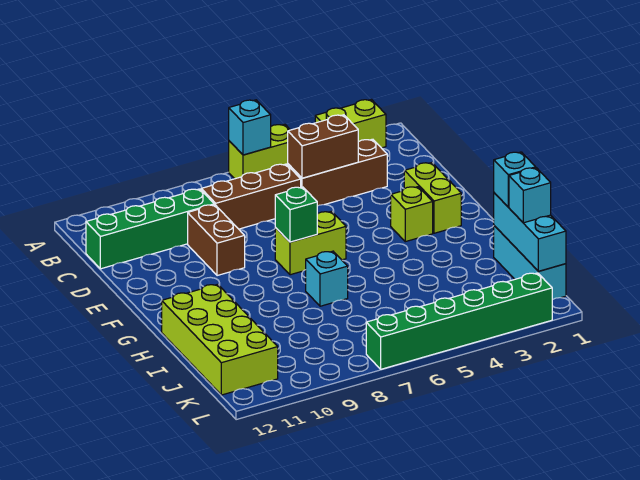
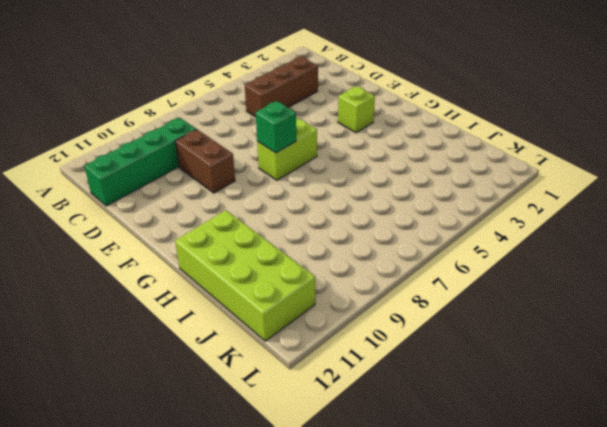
none -> lime brick A2:A3 level 1
none -> lime brick A5:A6 level 1
none -> brown brick C6:C8 level 1

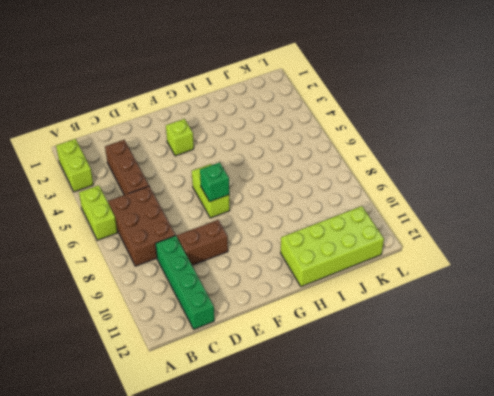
brown brick B6:C8 level 1 -> brown brick C6:C8 level 1
none -> lime brick E2:F2 level 1
none -> cyan brick H7 level 1
none -> cyan brick I1:K1 level 1

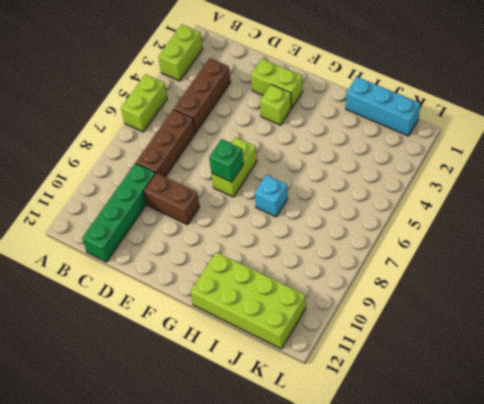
none -> green brick L2:L7 level 1
none -> cyan brick A6 level 2
none -> brown brick C4:C5 level 2

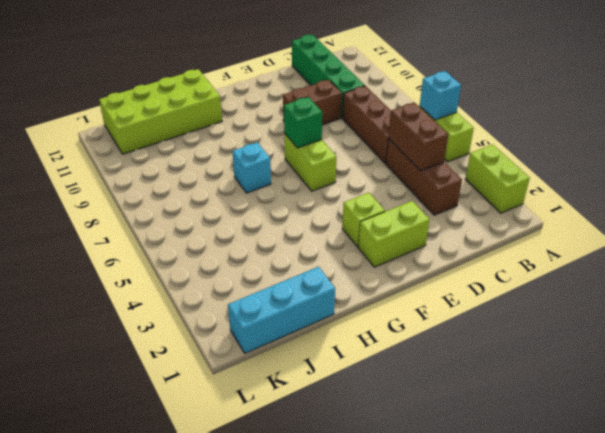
none -> green brick L2:L7 level 1
none -> cyan brick I1:K1 level 2
none -> cyan brick I1 level 3

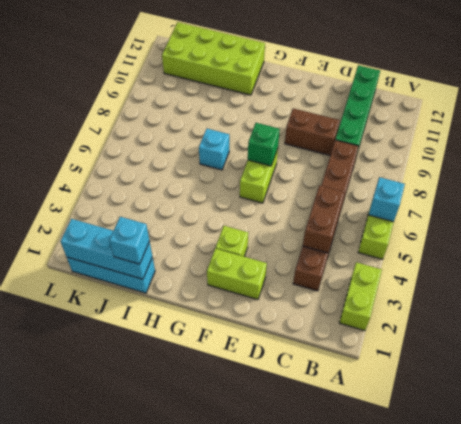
none -> green brick L2:L7 level 1
none -> cyan brick J1 level 3

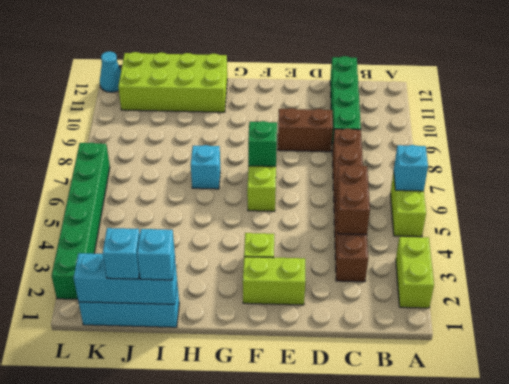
cyan cone L12 level 1 -> none

